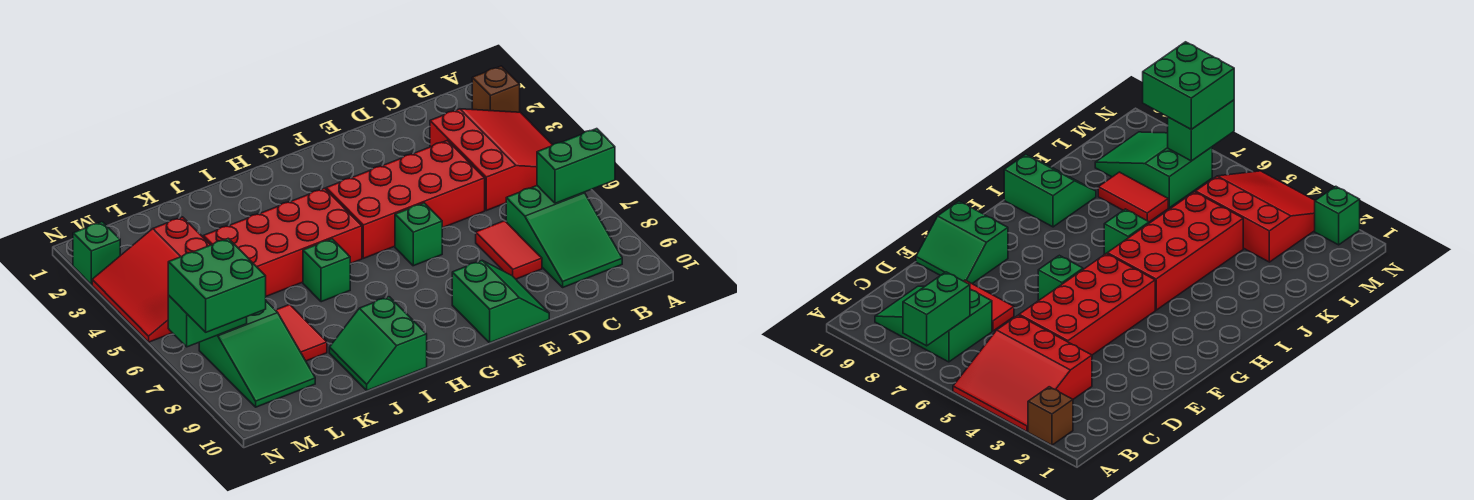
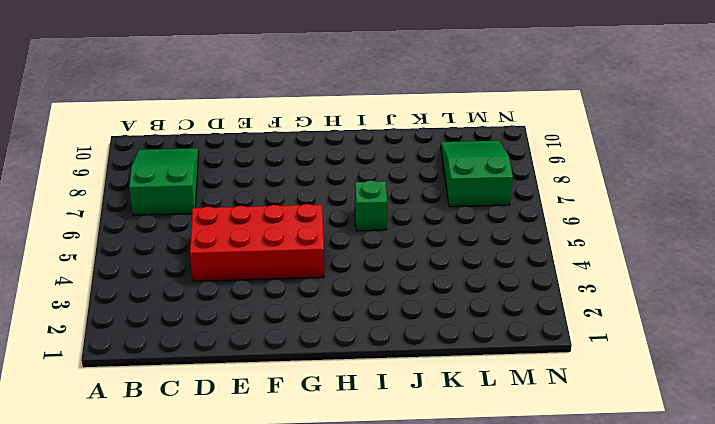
none -> brown brick A2 level 1
none -> red slope A3:C5 level 1 top C
none -> red tile D7:D8 level 1

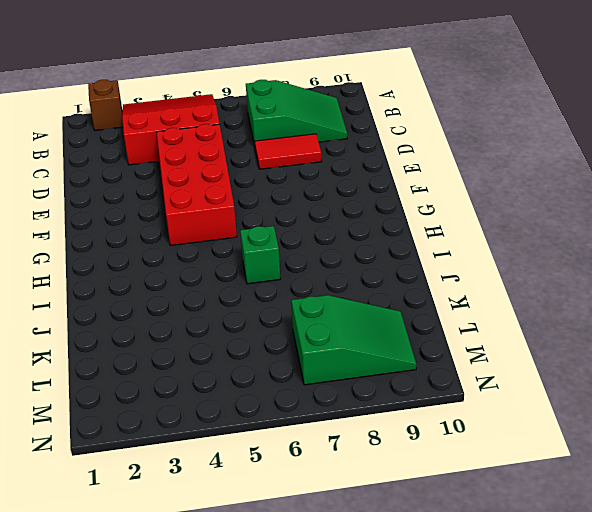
none -> green slope E9:F10 level 1 top F
none -> green brick F6 level 1
none -> red brick H4:K5 level 1

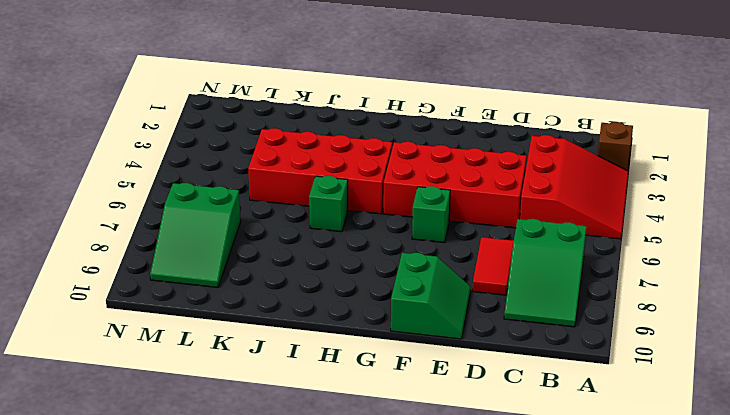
none -> green slope I9:J10 level 1 top I
none -> red tile K7:K8 level 1
none -> red slope L3:N5 level 1 top L

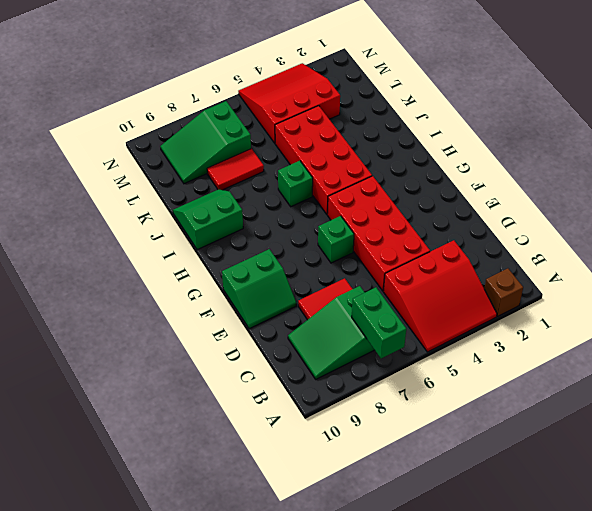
none -> green brick N2 level 1
none -> green brick M7:N7 level 2
none -> green brick M7:N8 level 3

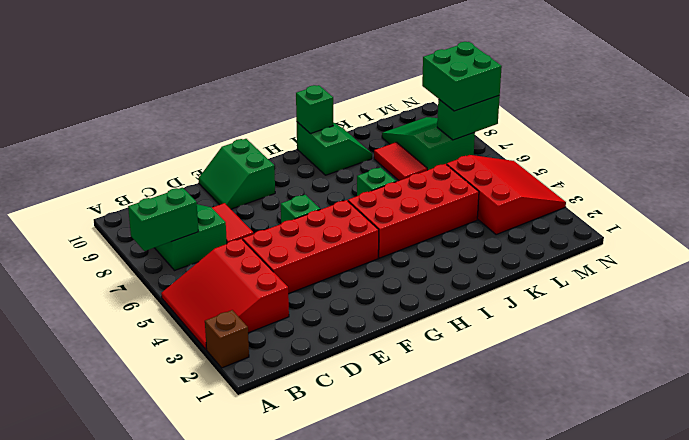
green brick I10 level 2 -> green brick N2 level 1

